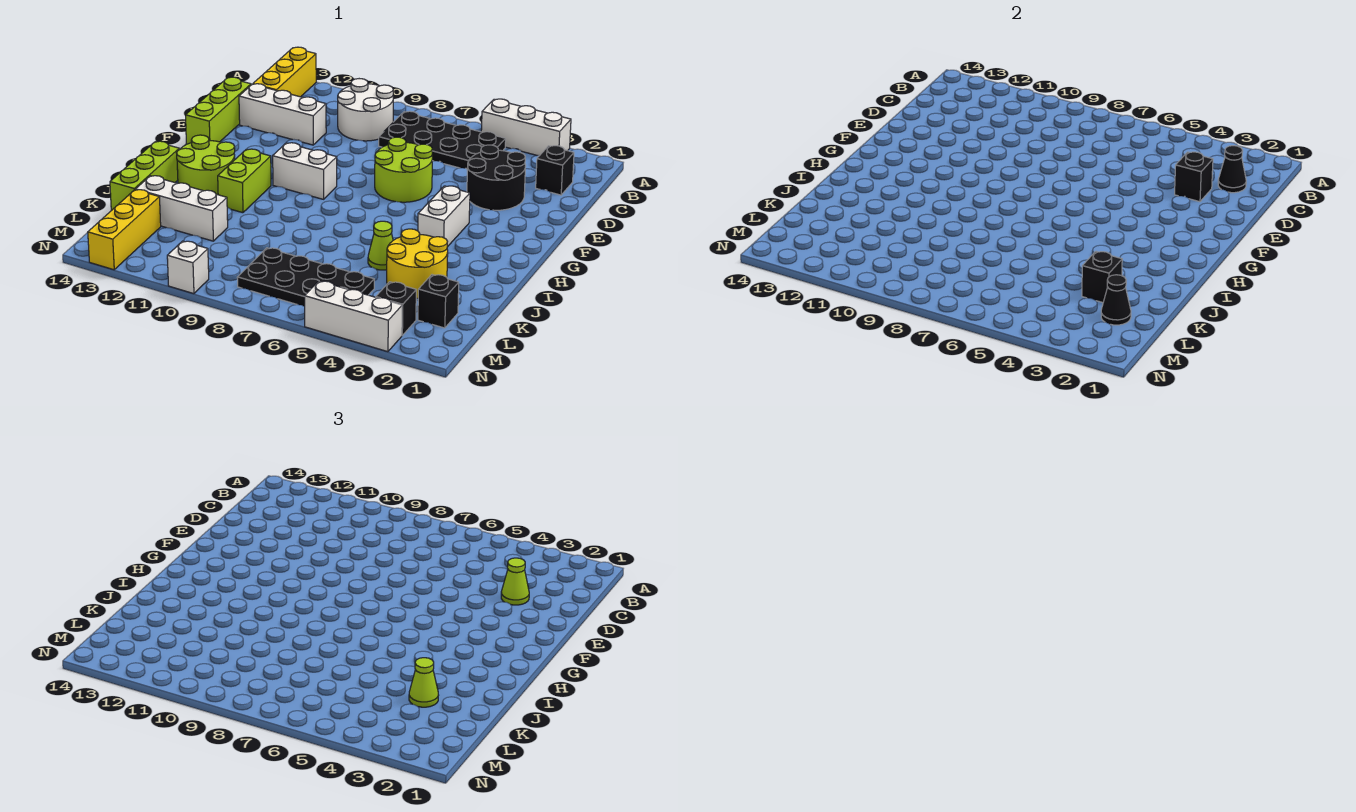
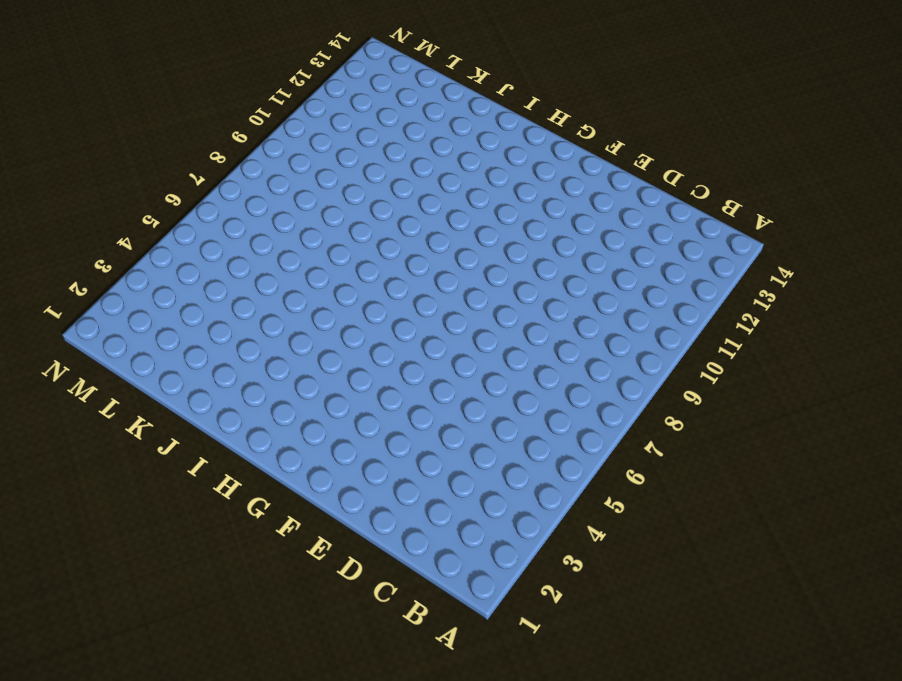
none -> white brick A3:A5 level 1
none -> yellow brick A13:C13 level 1
none -> black plate B5:C8 level 1

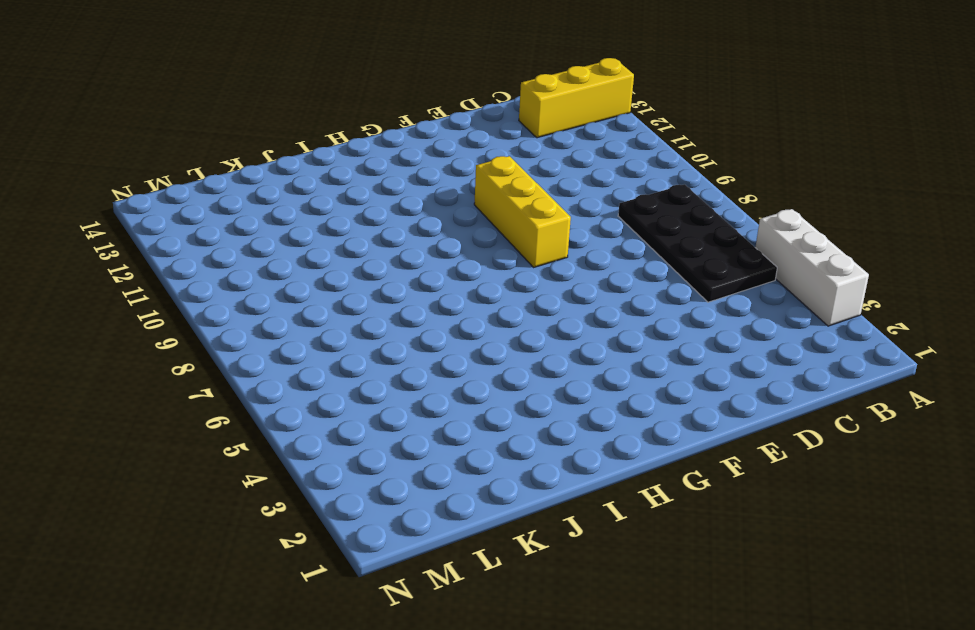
yellow brick F8:F10 level 1 -> yellow brick L13:N13 level 1
none -> white round brick B9:C10 level 1
none -> black brick C2 level 1
none -> black round brick D3:E4 level 1

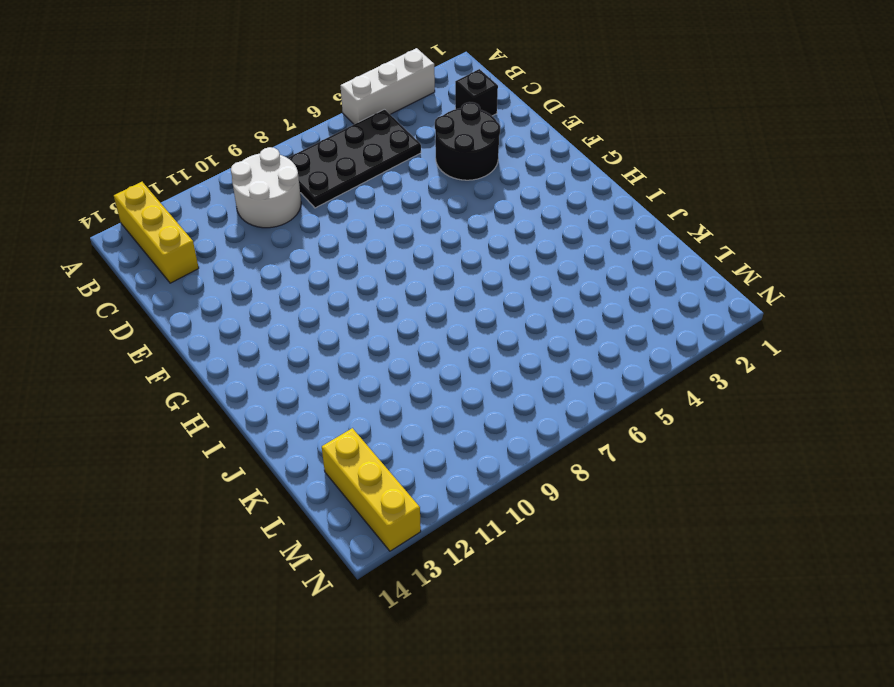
none -> white brick D11:D13 level 1
none -> lime brick D14:F14 level 1
none -> lime round brick E6:F7 level 1

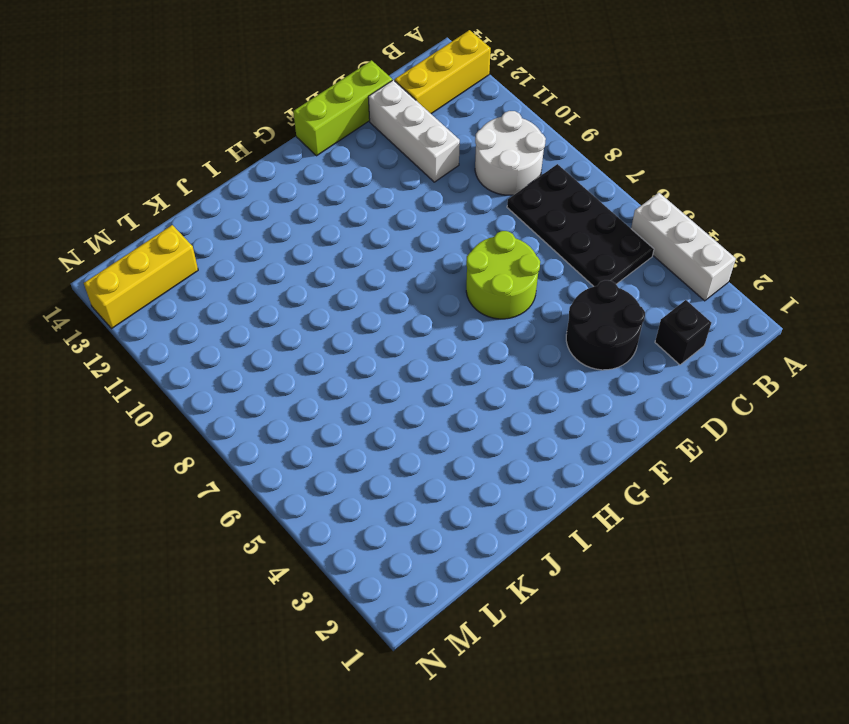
none -> white brick G4:H4 level 1
none -> white brick G9:G10 level 1
none -> lime brick H11:I11 level 1

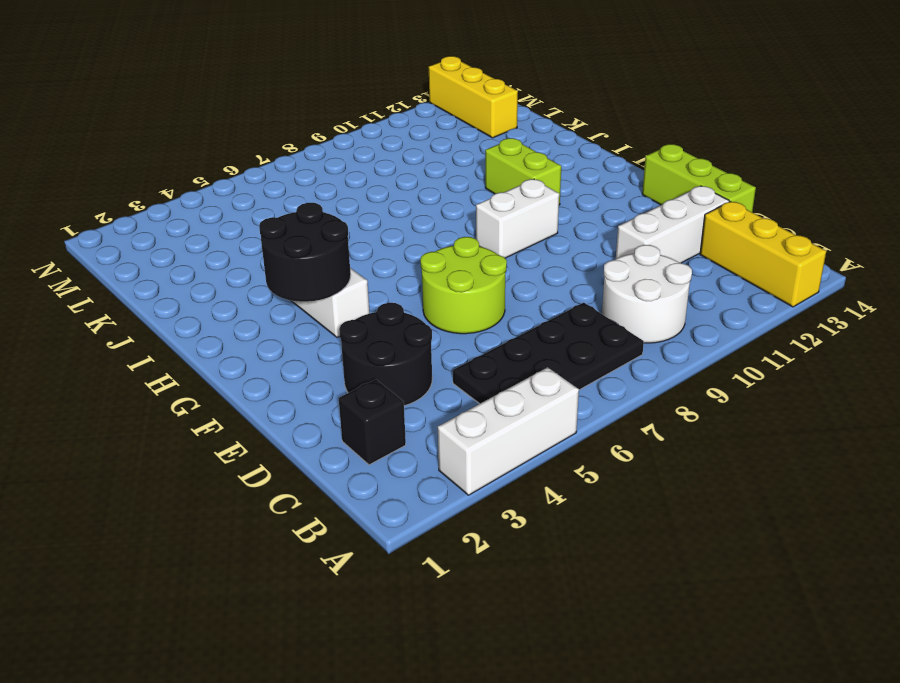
black round brick G3:H4 level 2 -> none
none -> lime round brick H12:I13 level 1
none -> lime brick I14:K14 level 1
none -> yellow round brick J3:K4 level 1

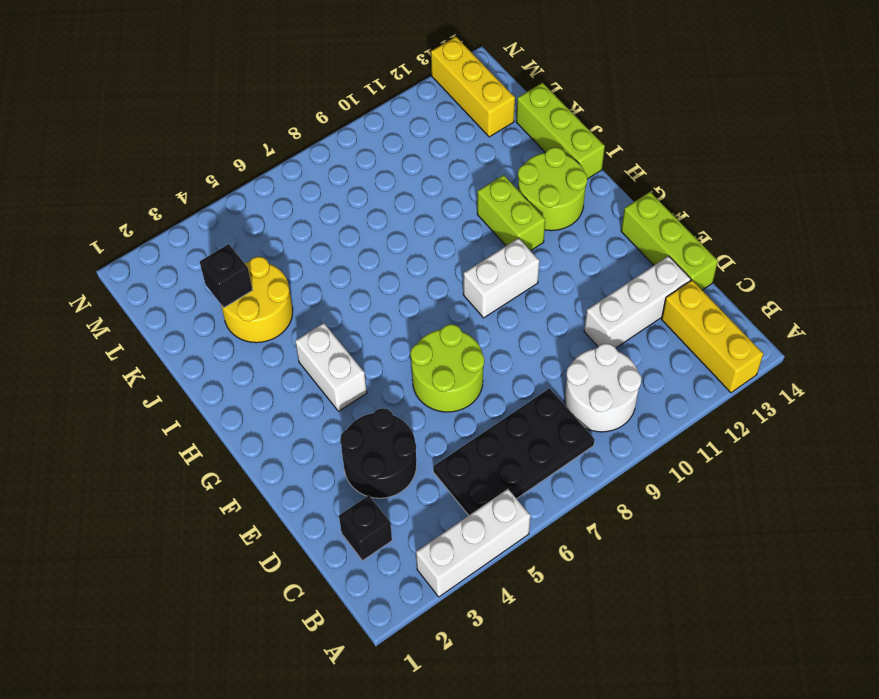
none -> lime cone J5 level 1
none -> white brick K11:K13 level 1
none -> black brick L2 level 1

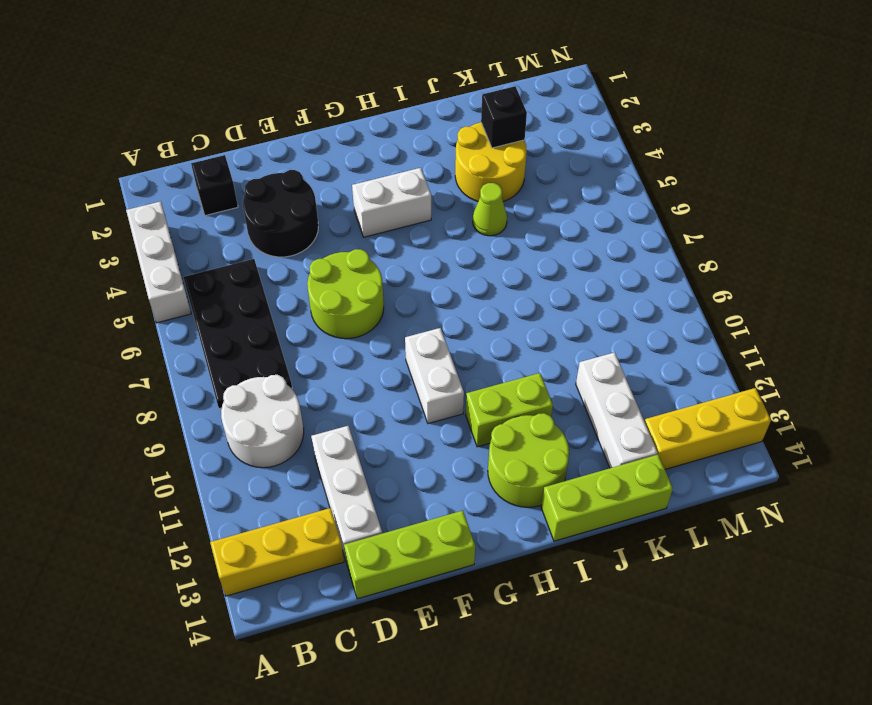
none -> black brick L2 level 1
none -> black plate L5:M8 level 1
none -> black brick M3 level 1

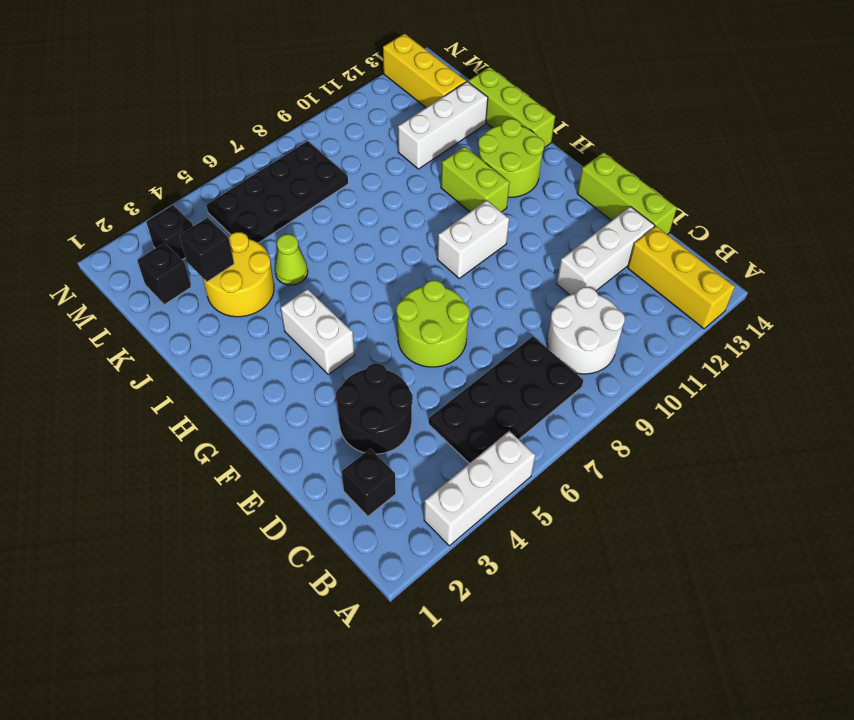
none -> white brick N3:N5 level 1
none -> white brick N10 level 1
none -> black cone C2 level 2

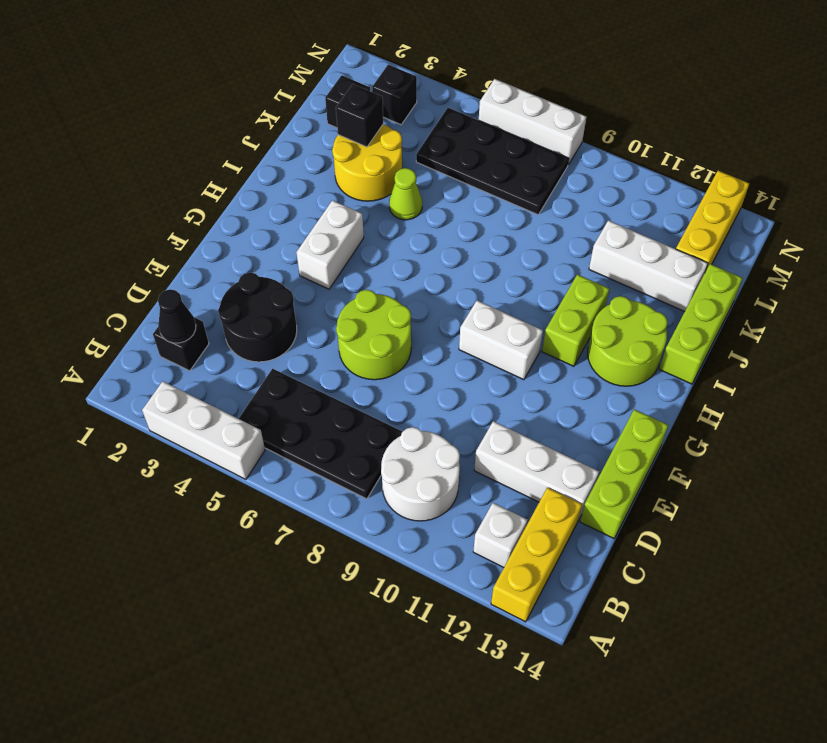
white brick B12 level 1 -> white brick N10 level 1
white brick N6:N8 level 1 -> white brick N3:N5 level 1
none -> black brick D3 level 2
none -> black cone L2 level 2
none -> lime cone D3 level 3

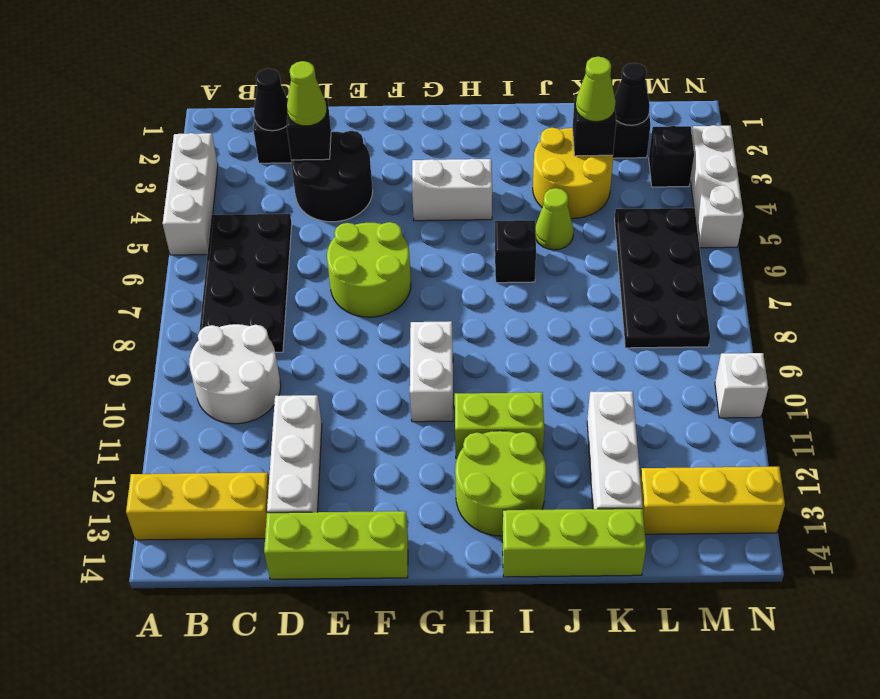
black brick I6 level 1 -> none

